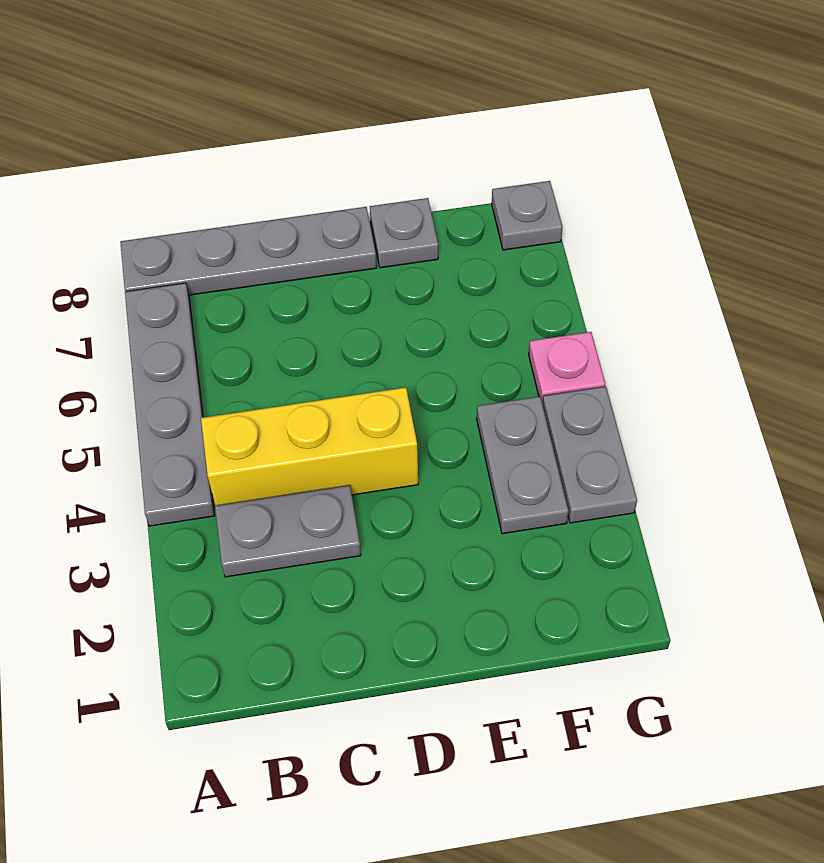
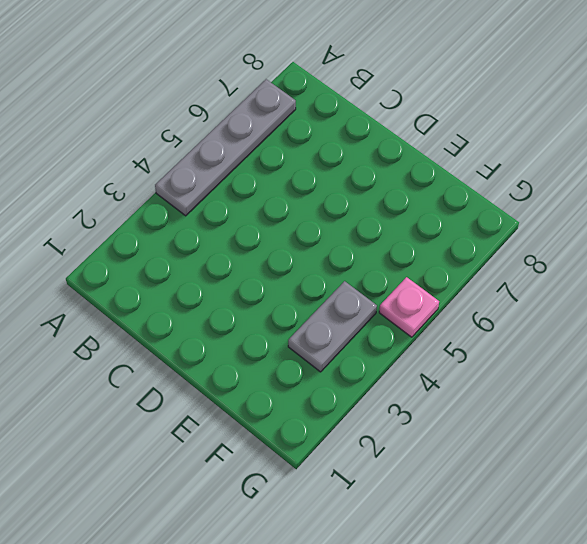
none -> grey plate A8:D8 level 1
none -> grey plate B3:C3 level 1

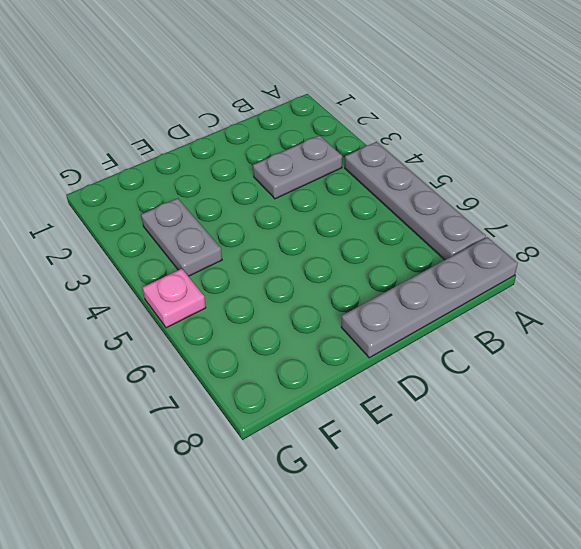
none -> yellow brick B4:D4 level 1
none -> grey plate E8 level 1

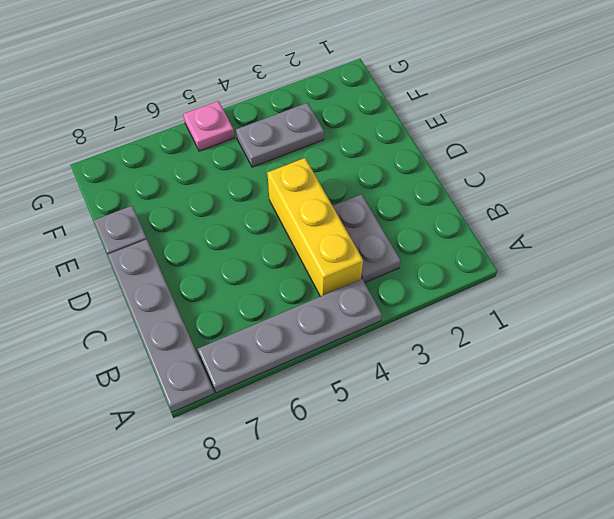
none -> grey plate G3:G4 level 1
none -> grey plate G8 level 1

